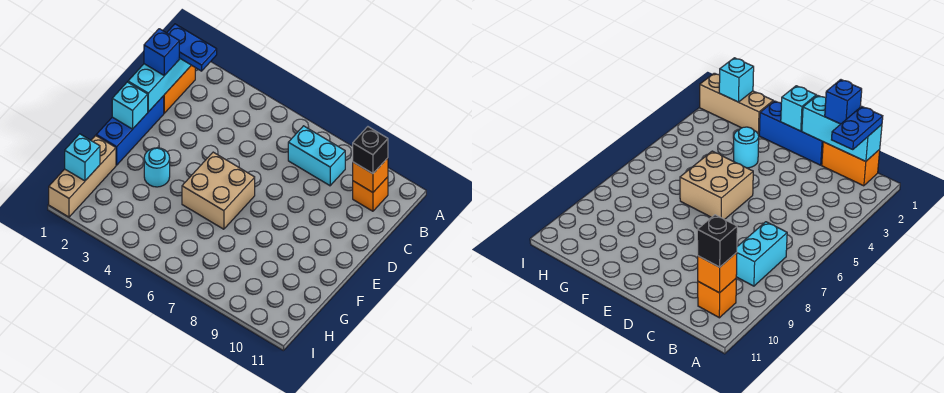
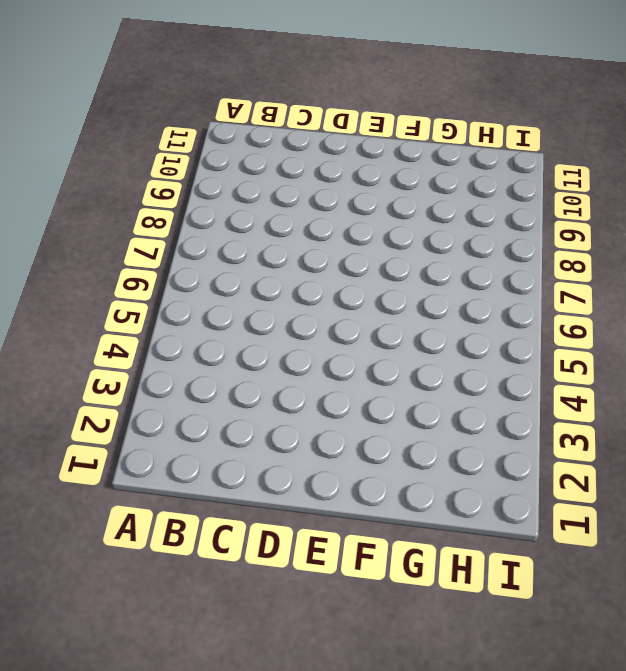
none -> orange brick B1:C1 level 1
none -> cyan brick B7:B8 level 1
none -> orange brick B10 level 1

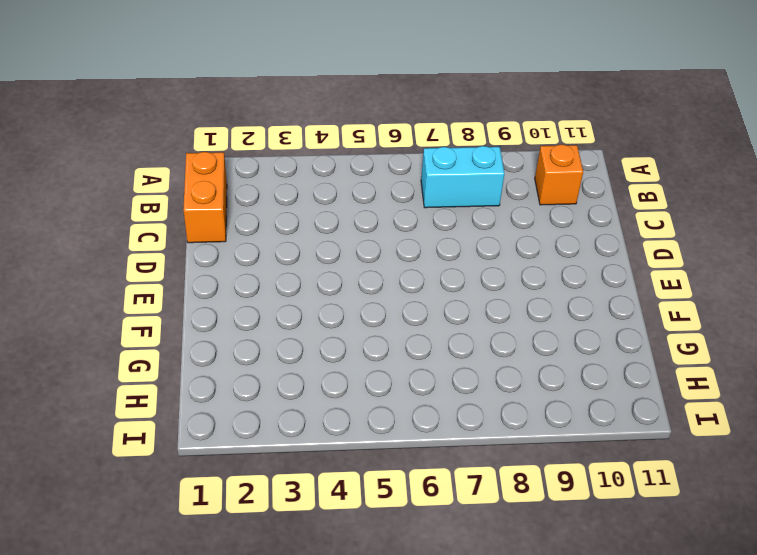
none -> blue brick D1:F1 level 1
none -> tan brick E5:F6 level 1
none -> cyan round brick F3 level 1

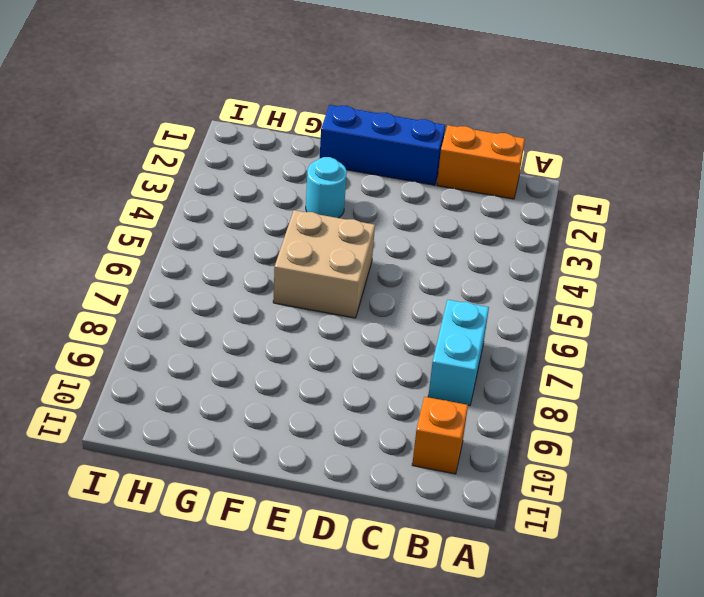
none -> tan brick G1:I1 level 1
none -> cyan brick B1:D1 level 2
none -> orange brick B10 level 2

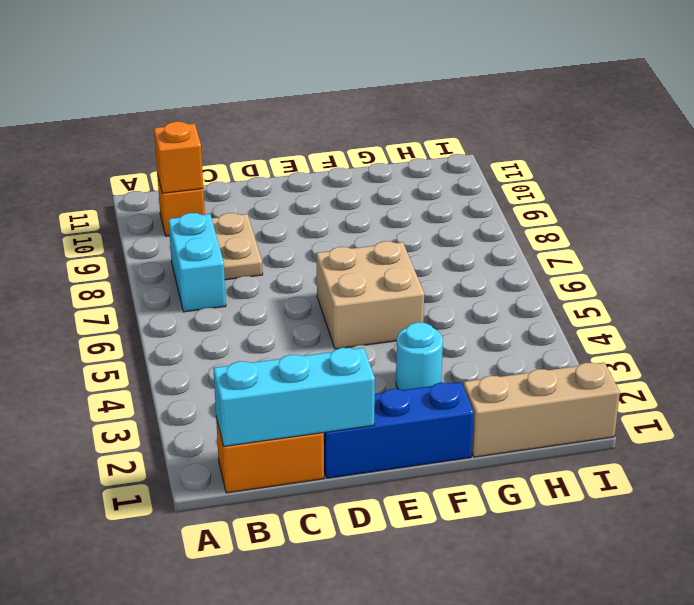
tan plate C8:C9 level 1 -> none
none -> cyan brick E1 level 2
none -> cyan brick H1 level 2
none -> blue plate B1:B2 level 3

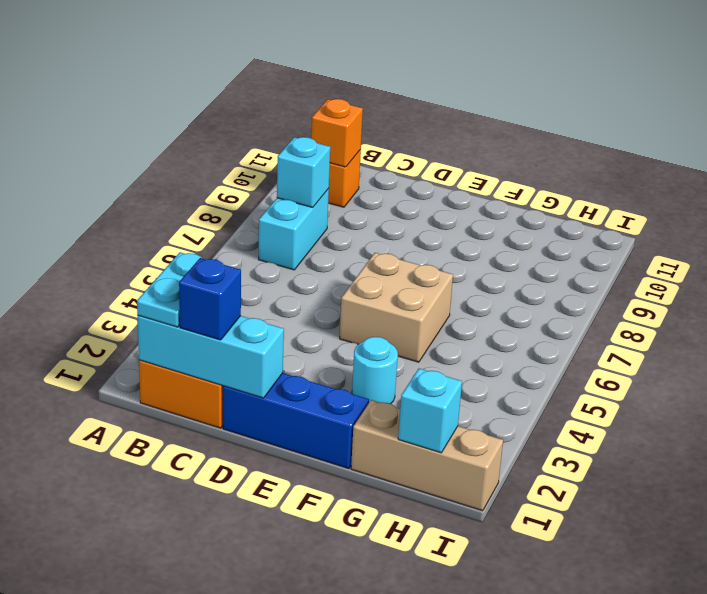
cyan plate B1:B2 level 3 -> blue plate B1:B2 level 3
cyan brick B8 level 2 -> cyan brick E1 level 2
none -> black brick B10 level 3

